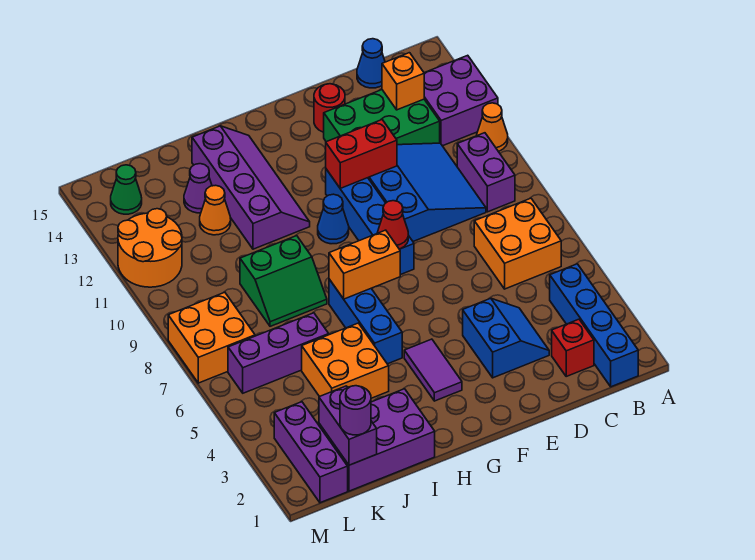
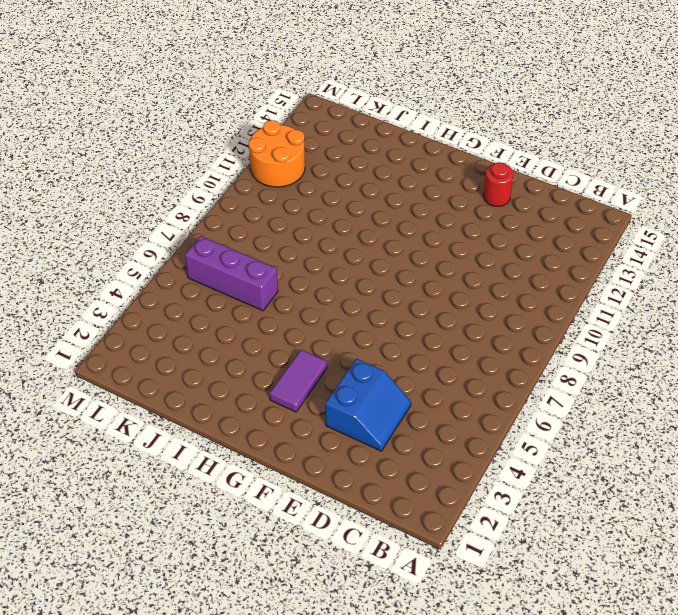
none -> orange cone A11 level 1
none -> purple brick A12:B13 level 1
none -> blue brick B1:B4 level 1
none -> orange brick B6:C7 level 1

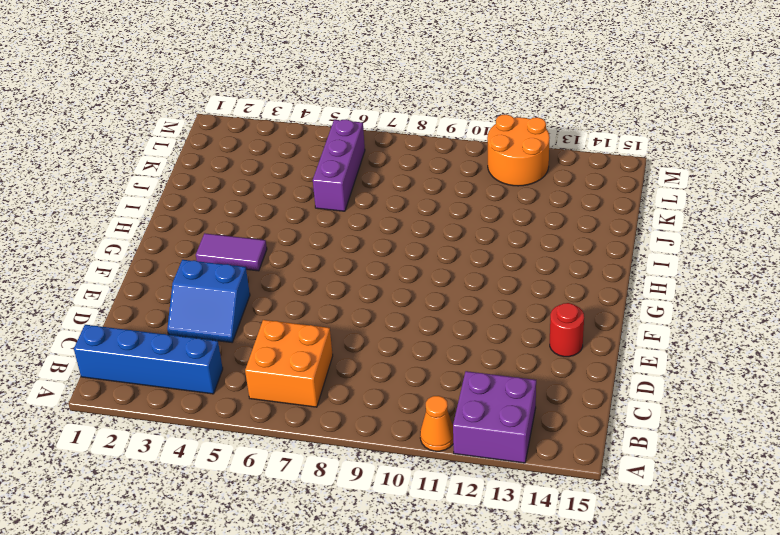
none -> purple brick B9:B10 level 1
none -> red brick C2 level 1
none -> blue slope C9:E11 level 1 top E
none -> green brick C12:E13 level 1

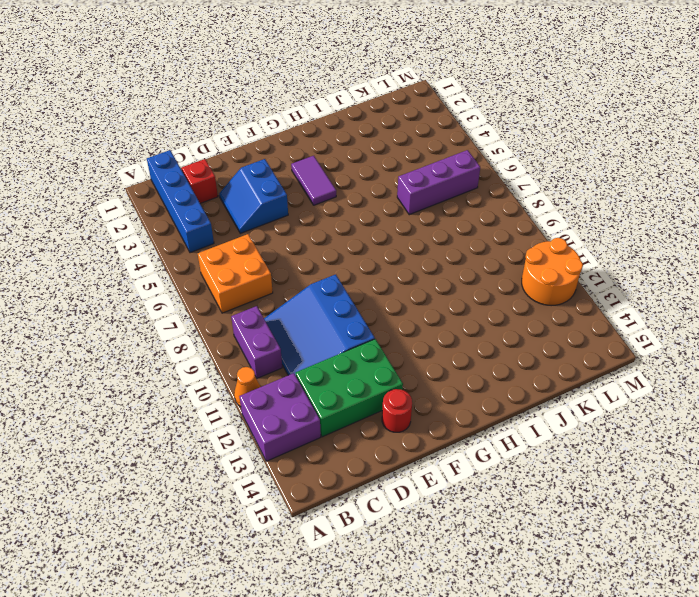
none -> blue cone C15 level 1
none -> blue brick F8:F11 level 1
none -> blue cone G10 level 1
none -> blue brick H5:H7 level 1

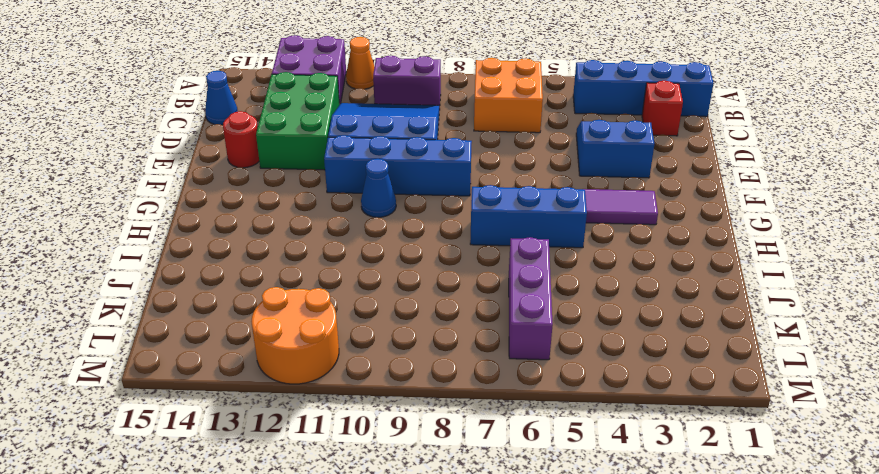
none -> purple slope H11:I14 level 1 top I
none -> purple brick I1:K2 level 1
none -> orange brick I4:J5 level 1
none -> green slope I8:J9 level 1 top 9

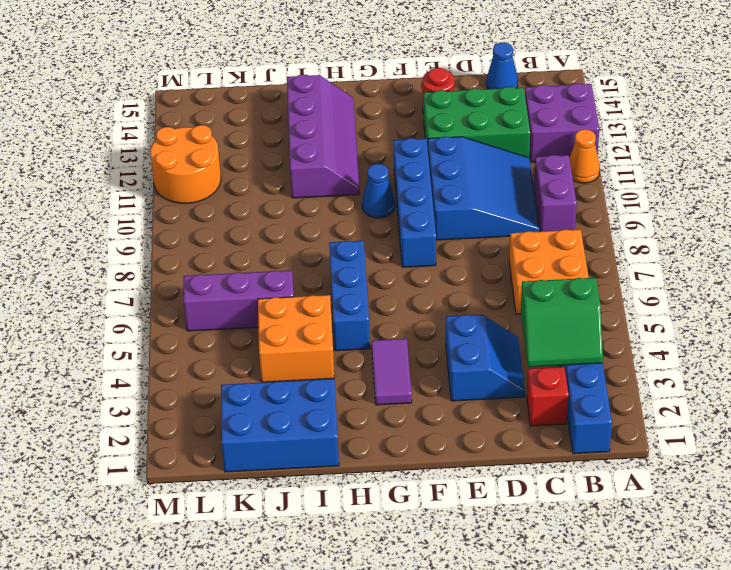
green slope B3:C4 level 2 top 4 -> green slope I8:J9 level 1 top 9
blue brick I1:K2 level 1 -> purple brick I1:K2 level 1
none -> orange cone J12 level 1
none -> purple cone J13 level 1
none -> purple brick L1:L3 level 1
none -> orange brick L7:M8 level 1

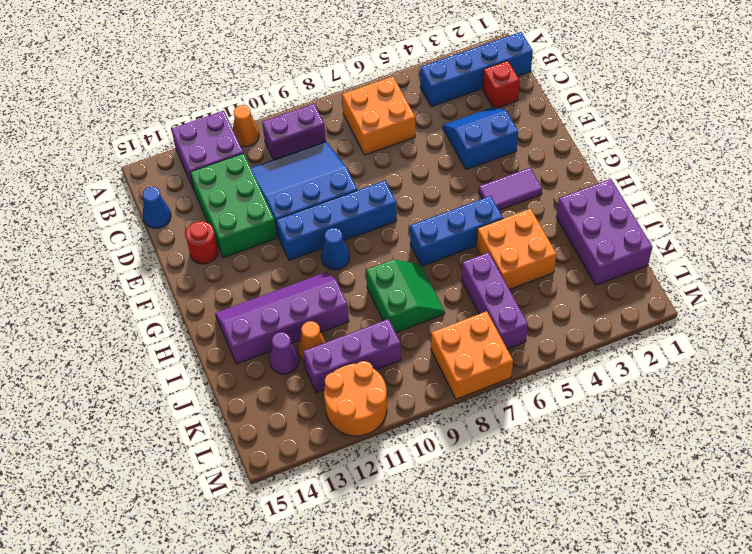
purple brick K10:K12 level 1 -> purple brick L1:L3 level 1
none -> green cone L14 level 1
none -> orange brick C13 level 2
none -> red brick E11:F11 level 2
none -> red cone F8 level 2

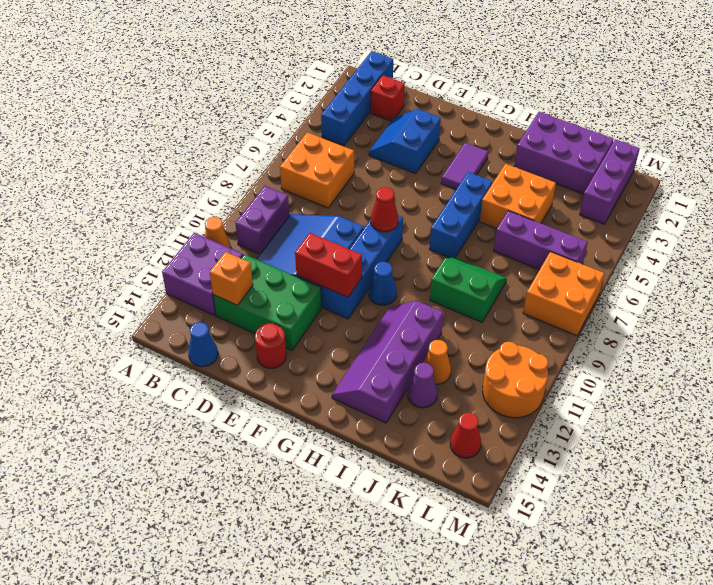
red cone L14 level 1 -> green cone L14 level 1
none -> orange brick G7:H7 level 2
none -> purple brick K1:K2 level 2
none -> purple round brick K1 level 3

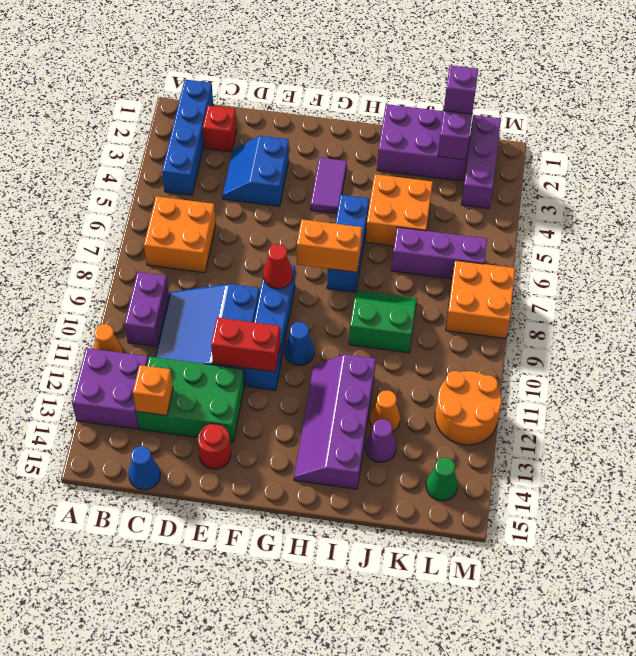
purple brick K1 level 3 -> purple round brick K1 level 3

